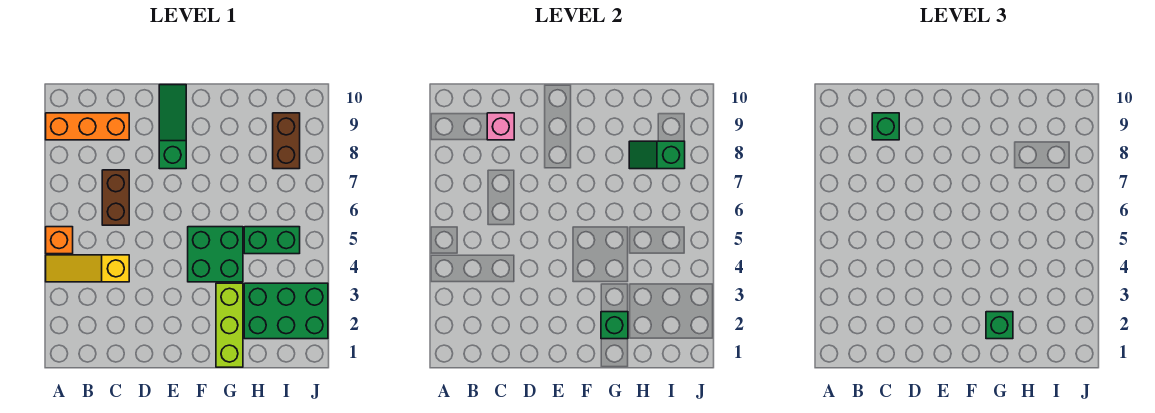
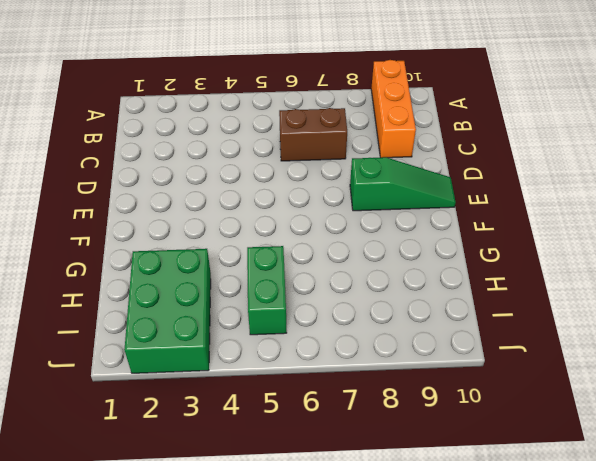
none -> yellow slope A4:C4 level 1 top C
none -> orange brick A5 level 1
none -> green brick F4:G5 level 1

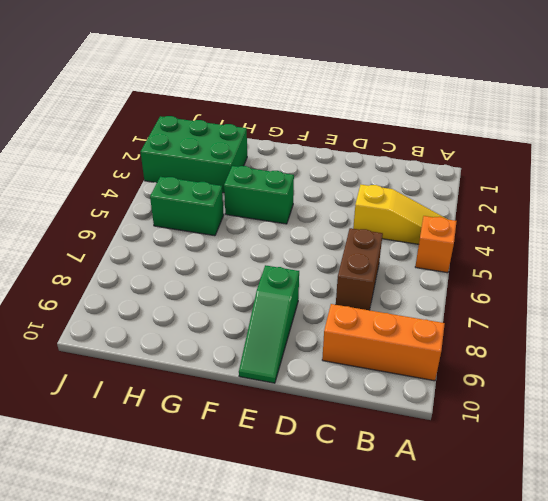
green brick F4:G4 level 1 -> green brick F4:G5 level 1
none -> lime brick G1:G3 level 1
none -> brown brick I8:I9 level 1
none -> pink brick C9 level 2

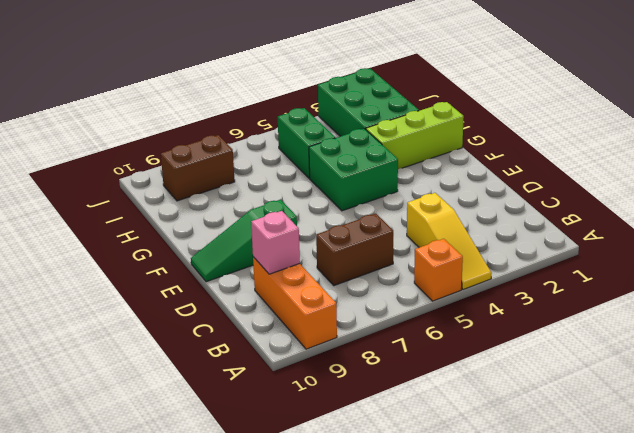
none -> green brick G2 level 2
none -> green slope H8:I8 level 2 top I
none -> green brick C9 level 3

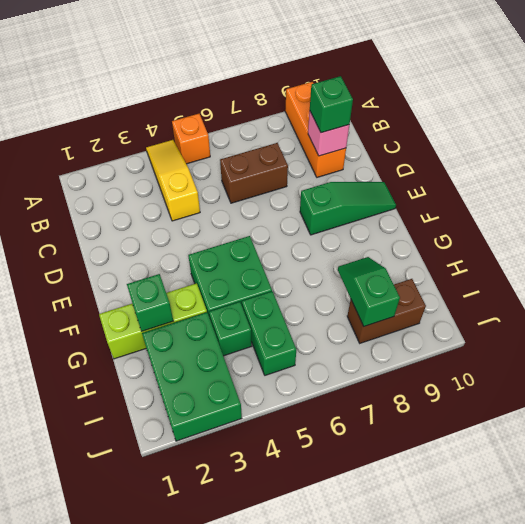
green brick H4 level 1 -> green brick G2 level 3

